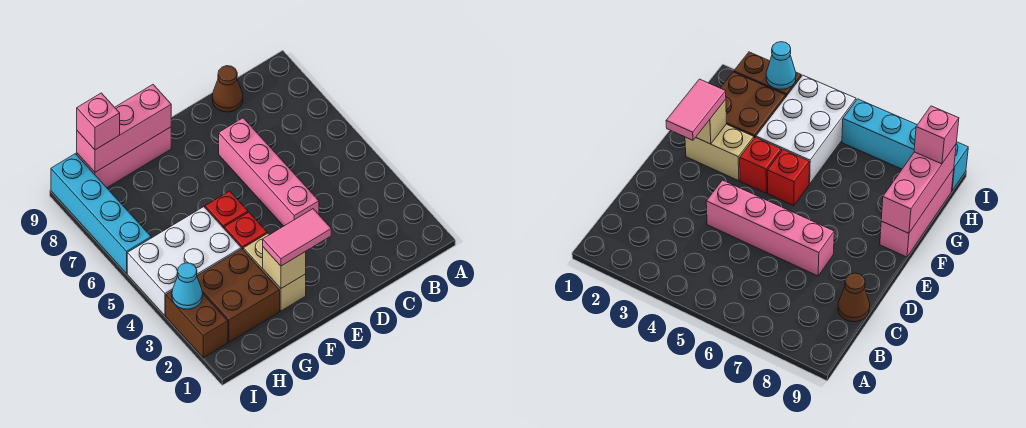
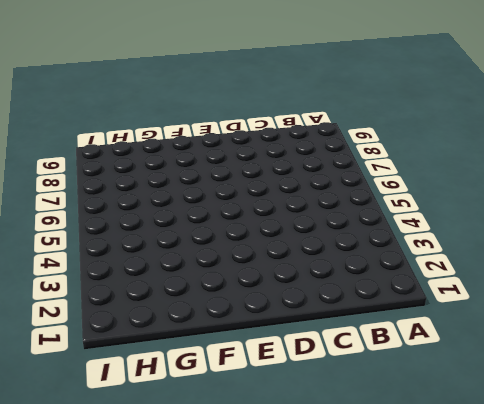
none -> brown cone C9 level 1
none -> pink brick D4:D7 level 1
none -> tan brick F2:F3 level 1

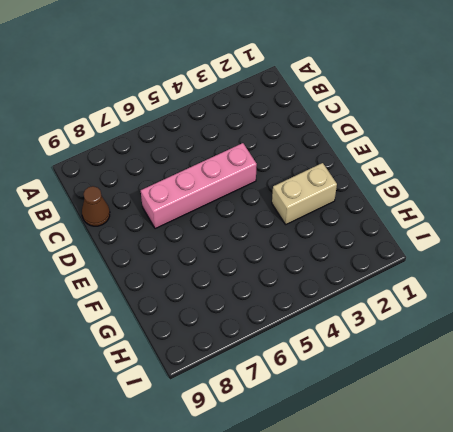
none -> red brick F4 level 1
none -> red brick F5 level 1
none -> pink brick F9:H9 level 1

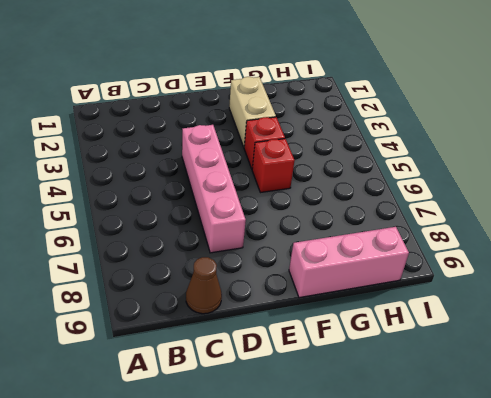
none -> brown brick G2:H3 level 1
none -> white brick G4:I5 level 1
none -> brown brick I2:I3 level 1

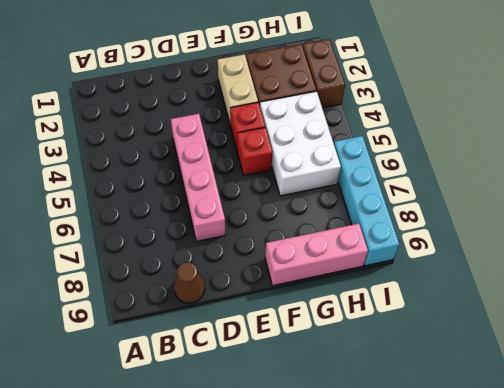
white brick G4:H6 level 1 -> white brick G4:I5 level 1
none -> tan brick F2 level 2
none -> pink brick F9:H9 level 2
none -> cyan cone I3 level 2

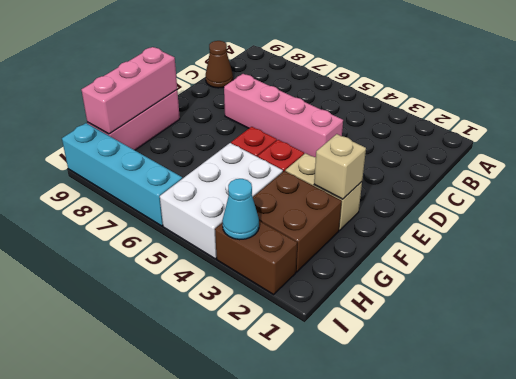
none -> pink tile E2:F2 level 3
none -> pink brick H9 level 3

